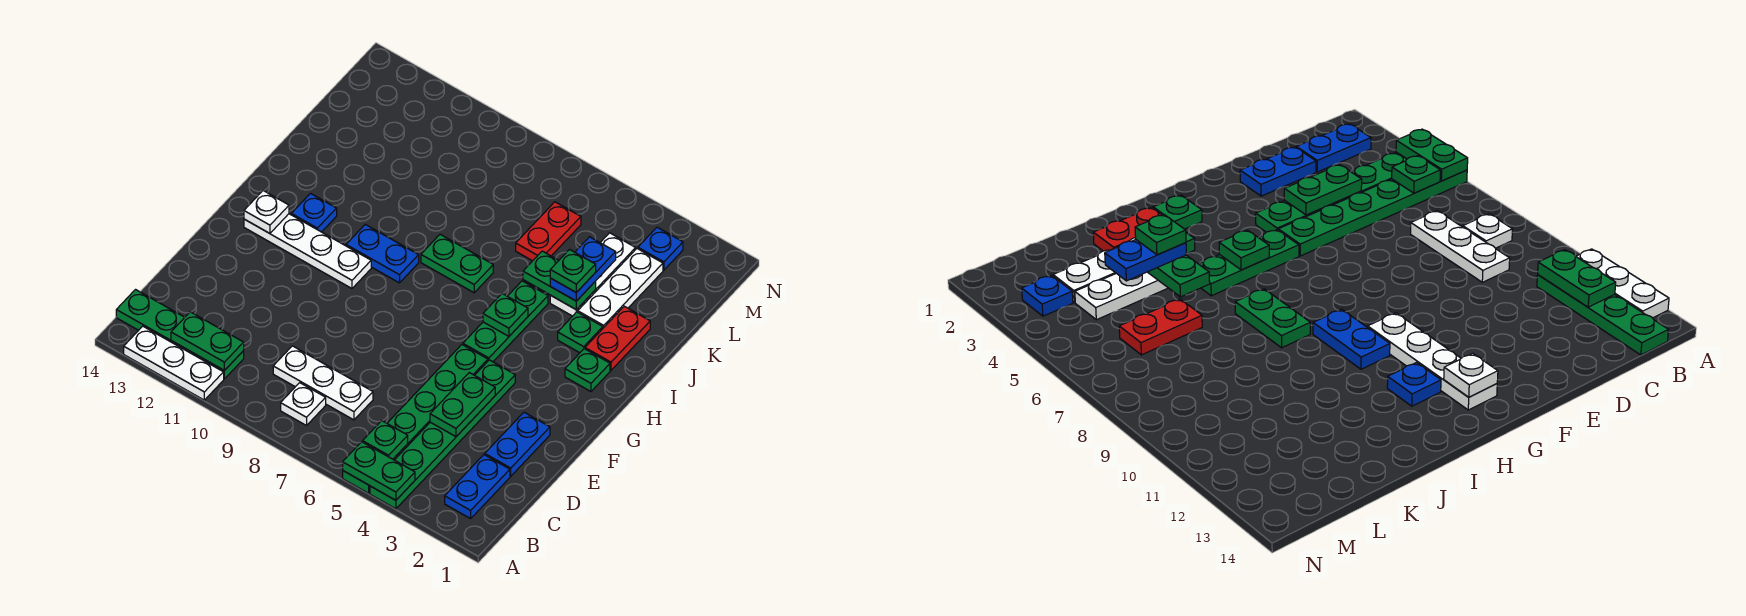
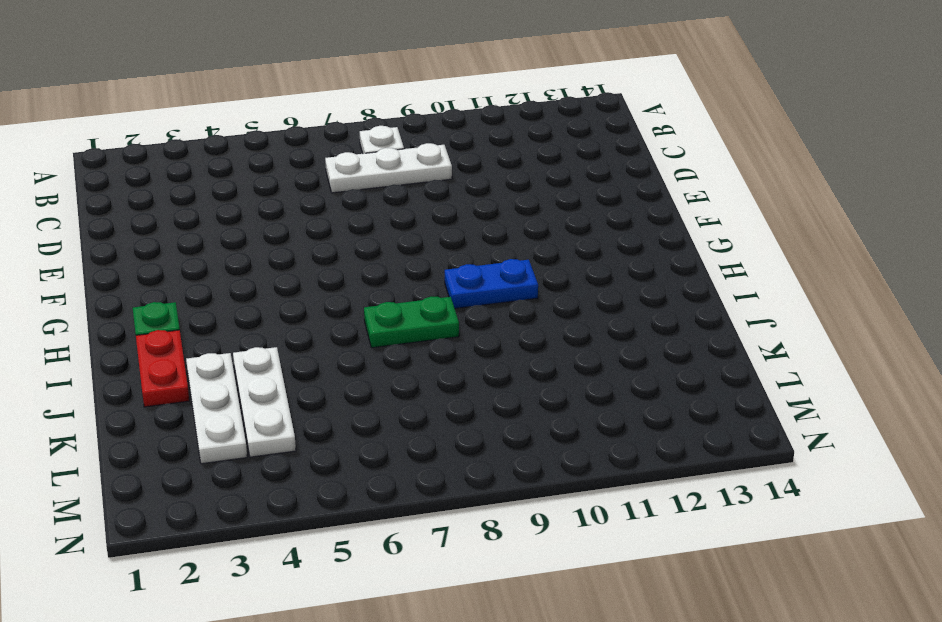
none -> green plate A4:F4 level 1
none -> green plate A5:F5 level 1
none -> white plate A11:A13 level 1

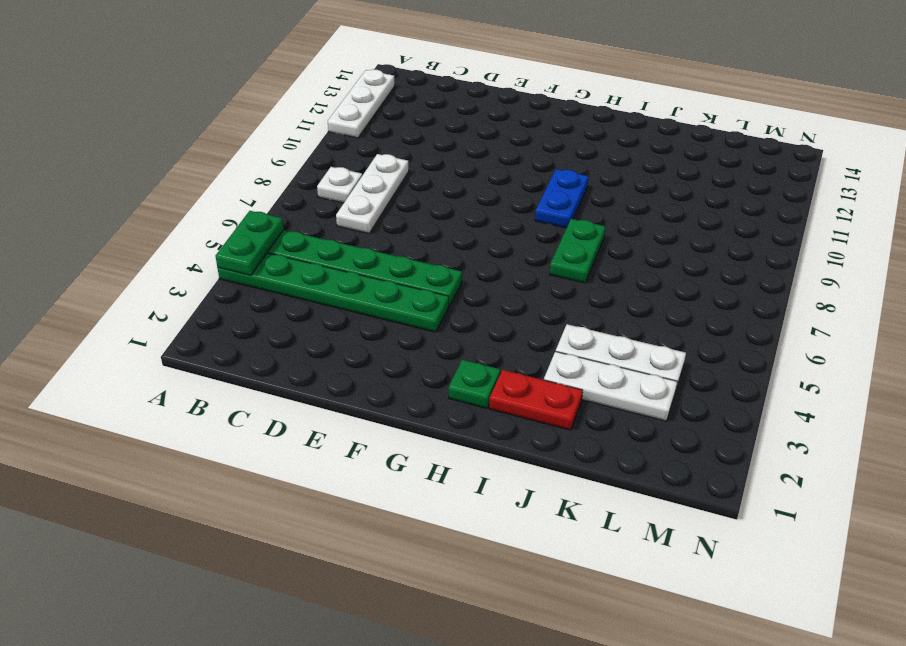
none -> blue plate B2:C2 level 1
none -> green plate B11:B14 level 1
none -> blue plate D2:E2 level 1

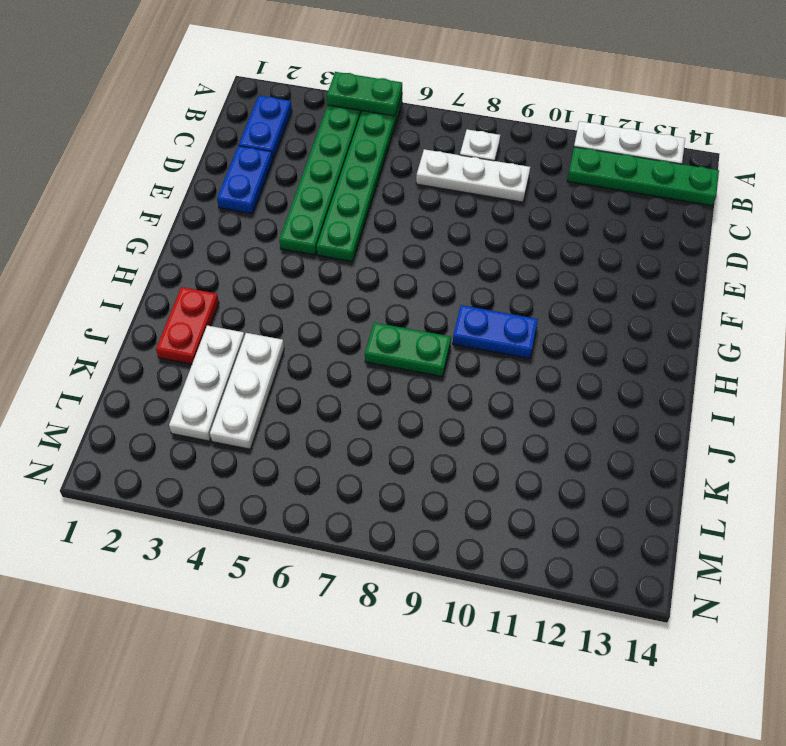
none -> green plate G5:I5 level 1
none -> white plate G10:G13 level 1
none -> green plate H2 level 1

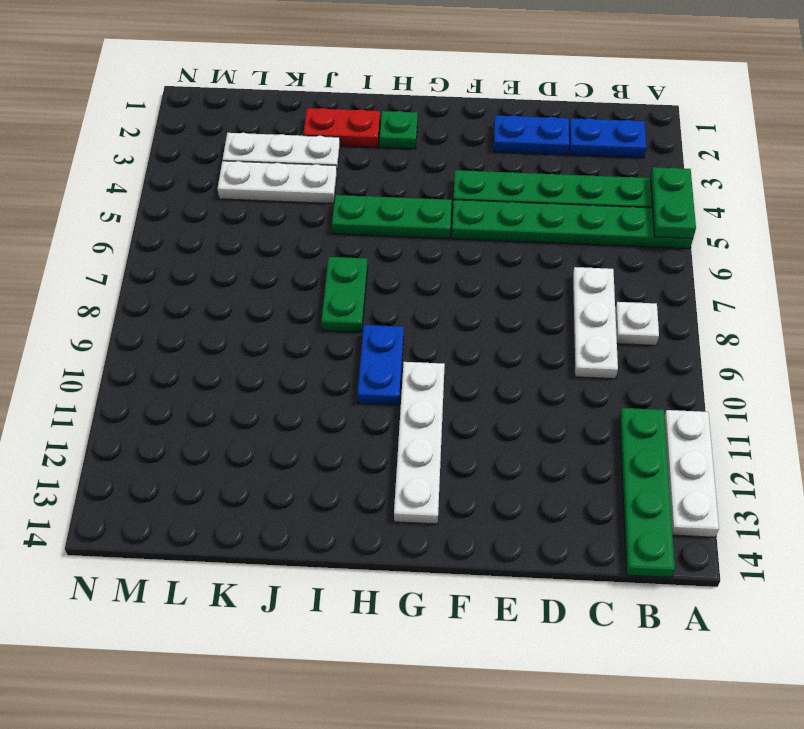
none -> blue plate H12 level 1
none -> green plate I3 level 1
none -> red plate K6:L6 level 1

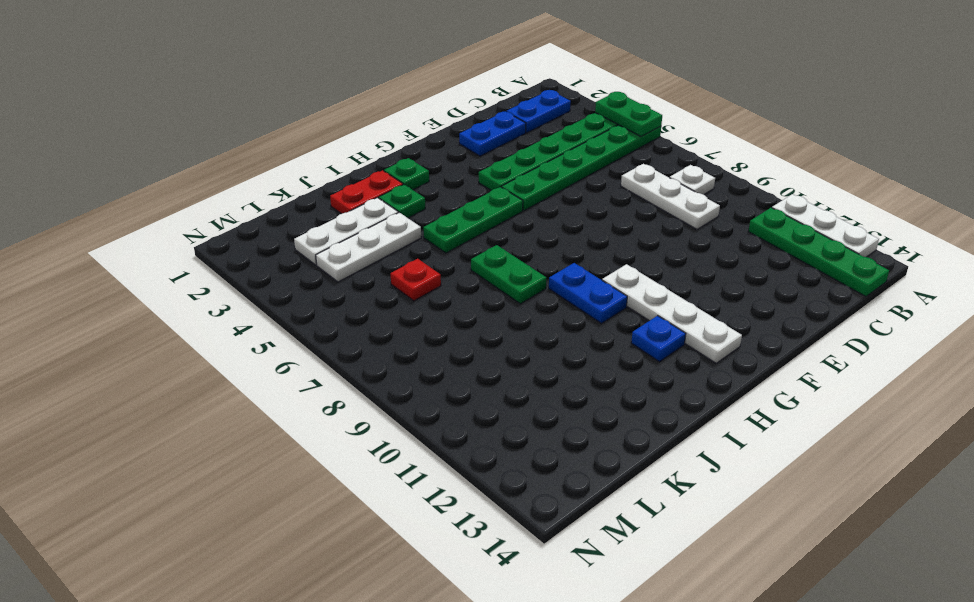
red plate K6 level 1 -> red plate K6:L6 level 1
none -> blue plate M3 level 1
none -> green plate B5 level 2
none -> green plate B11:B12 level 2

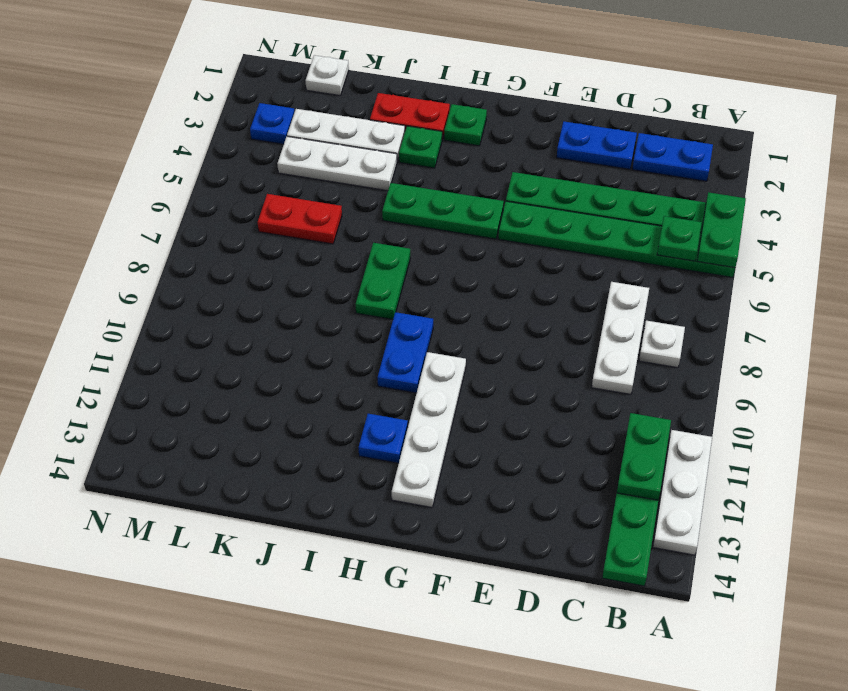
white plate L1 level 1 -> white plate G13 level 2
none -> green plate D4:E4 level 2
none -> green plate H5 level 2
none -> green plate J4:J5 level 2

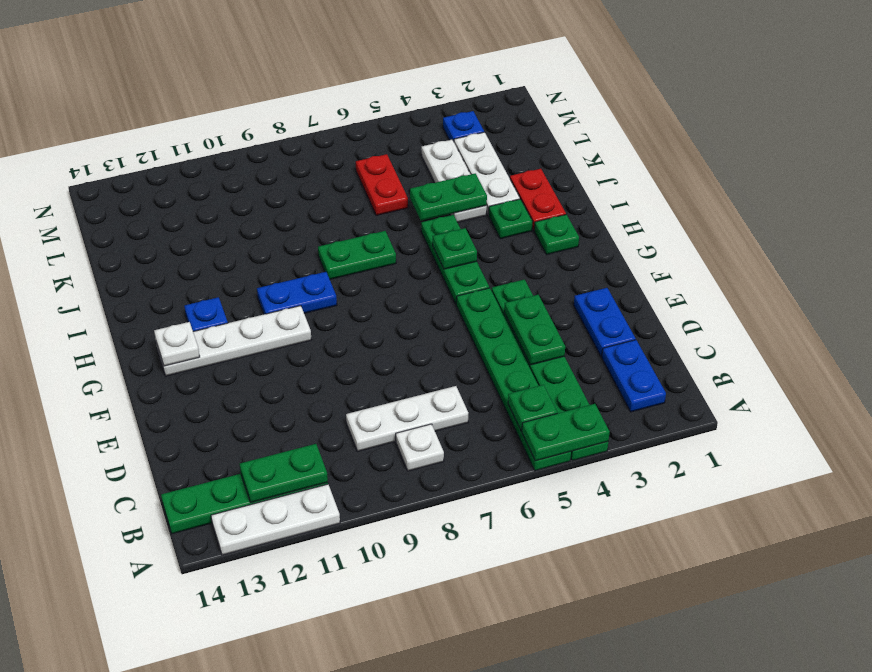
none -> blue plate J4:K4 level 3
none -> green plate J4 level 4

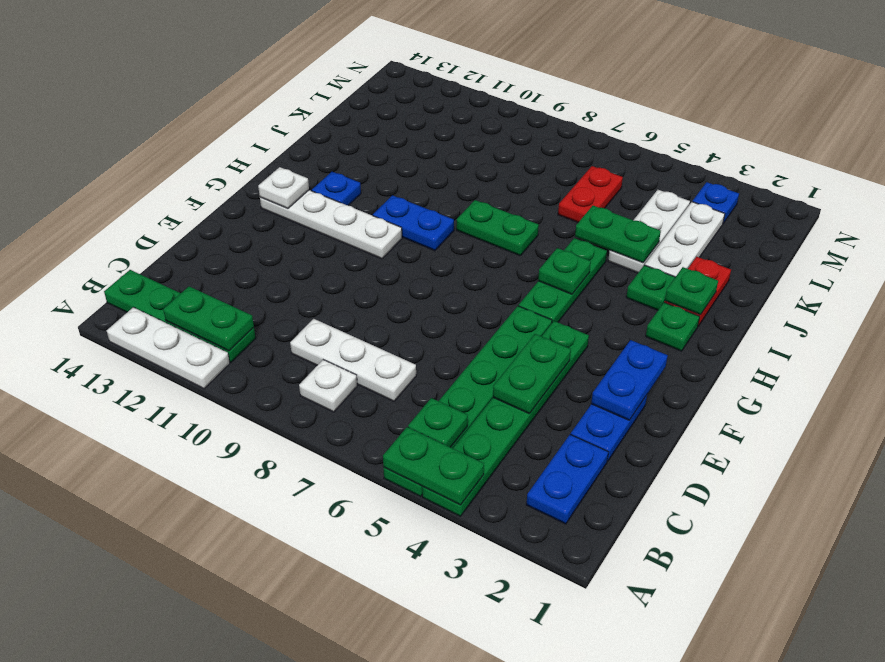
blue plate E2:F2 level 2 -> blue plate J4:K4 level 3
green plate I2 level 2 -> green plate J4 level 4

